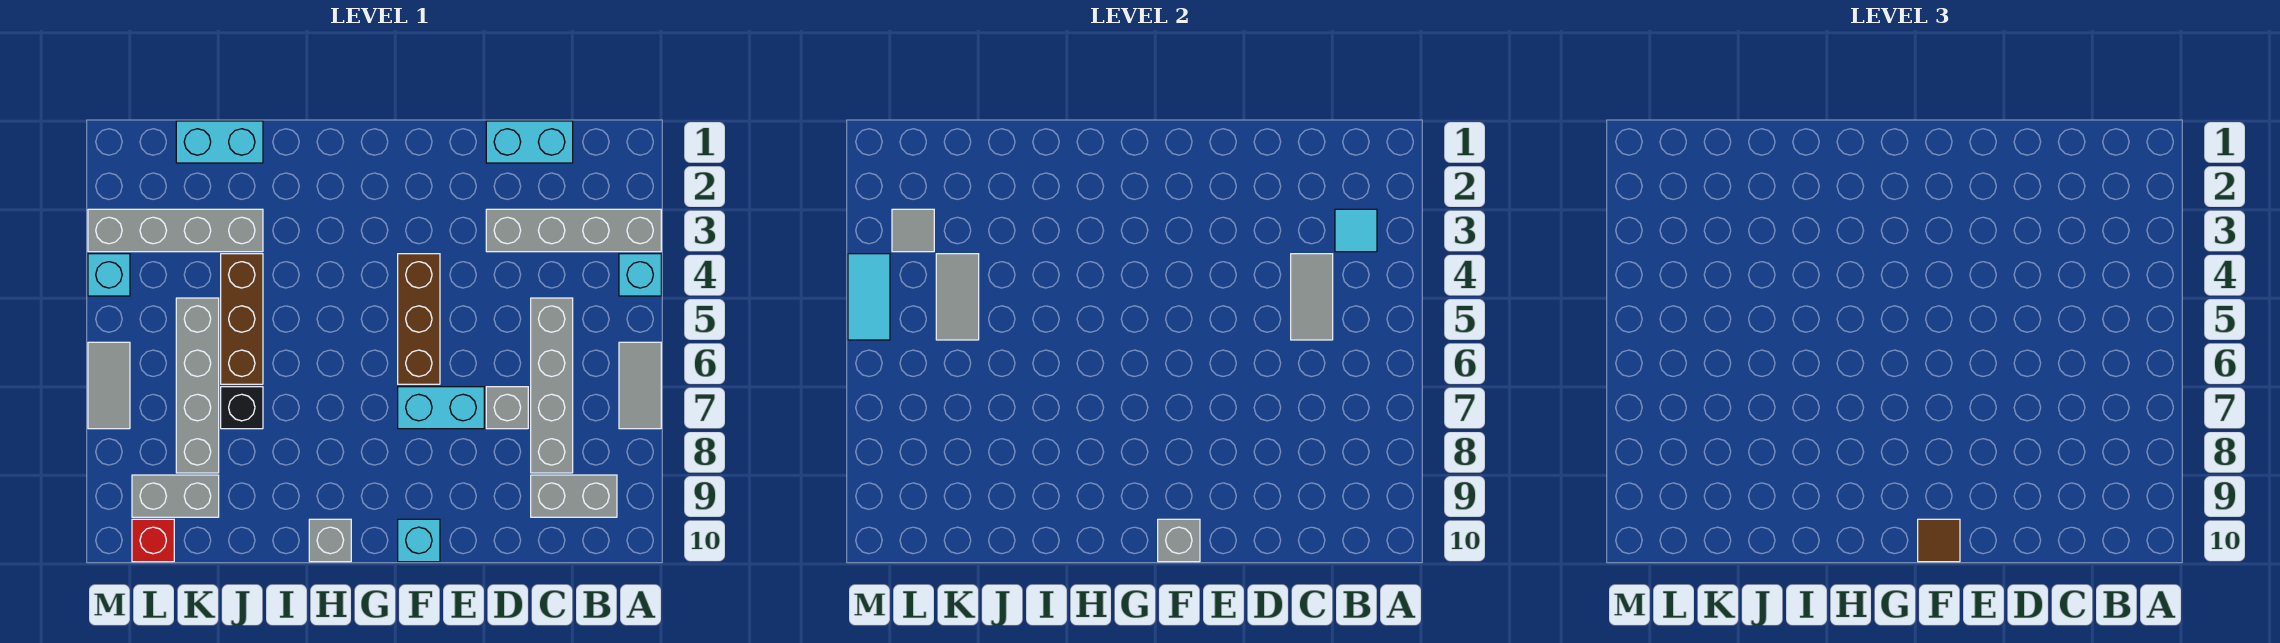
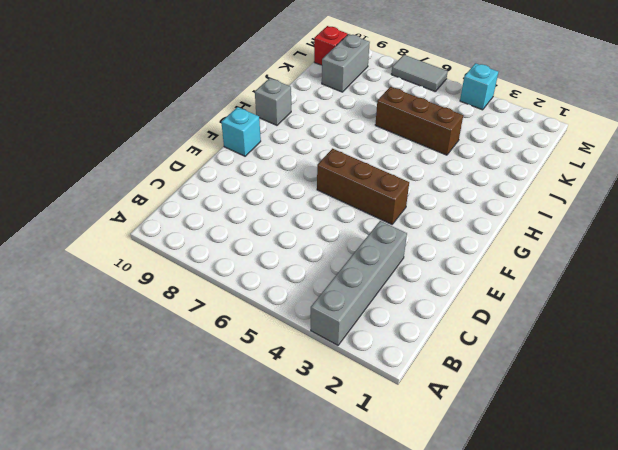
none -> cyan brick A4 level 1
none -> grey tile A6:A7 level 1
none -> grey brick B9:C9 level 1

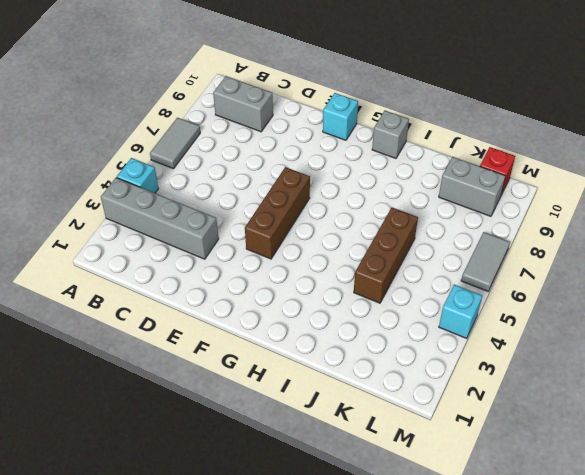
none -> cyan brick C1:D1 level 1
none -> grey brick C5:C8 level 1
none -> grey brick D7 level 1

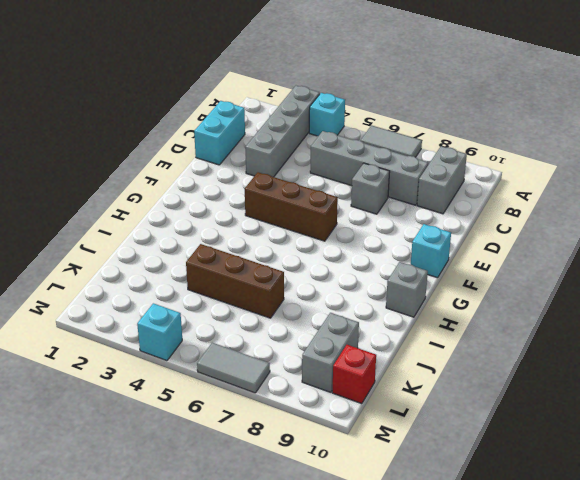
none -> cyan brick E7:F7 level 1
none -> cyan brick J1:K1 level 1
none -> grey brick J3:M3 level 1

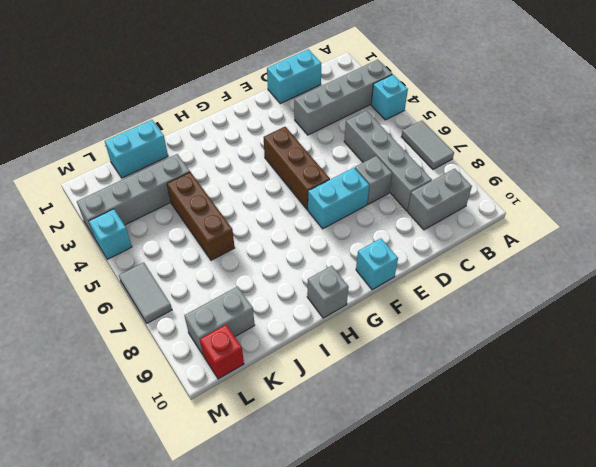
none -> black brick J7 level 1
none -> grey brick K5:K8 level 1
none -> cyan tile B3 level 2

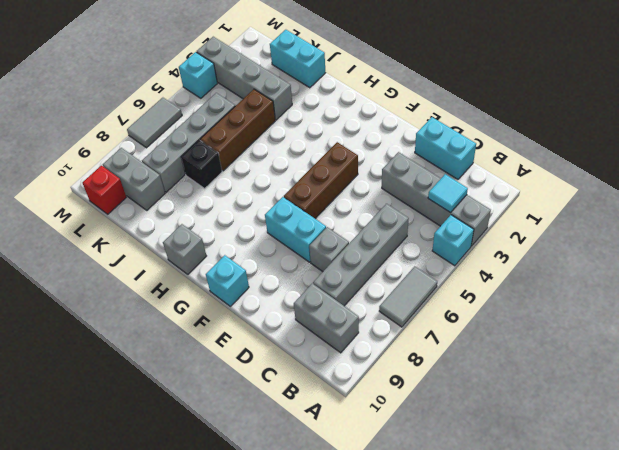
none -> grey tile C4:C5 level 2
none -> grey brick F10 level 2
none -> grey tile K4:K5 level 2

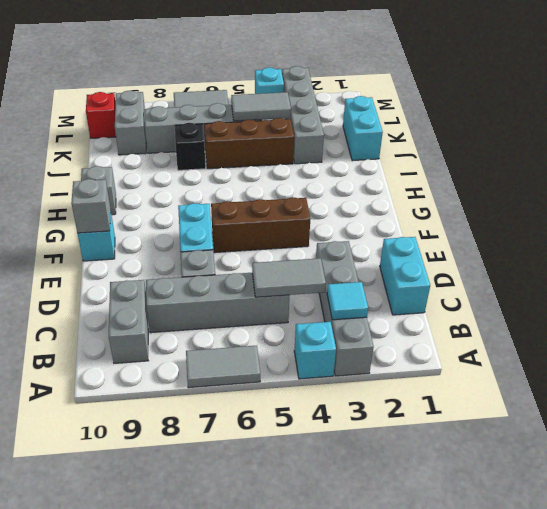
none -> grey tile L3 level 2
none -> cyan tile M4:M5 level 2
none -> brown tile F10 level 3

